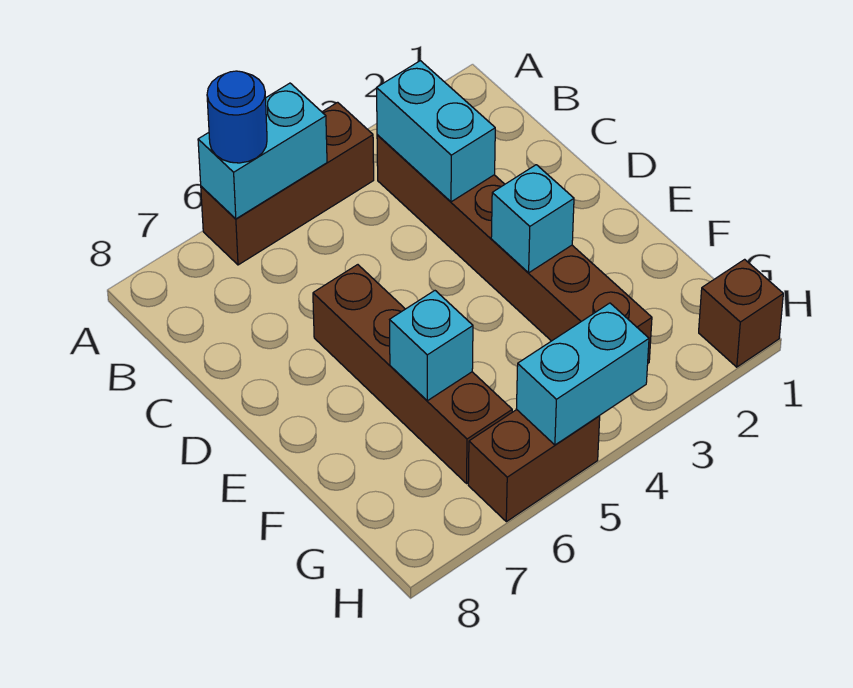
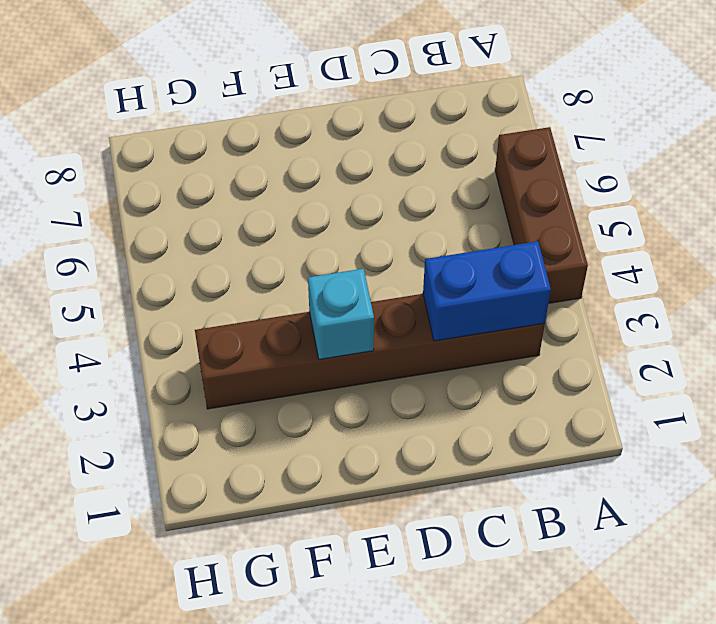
blue brick B3:C3 level 2 -> cyan brick B3:C3 level 2
none -> brown brick D6:G6 level 1
none -> brown brick H1 level 1

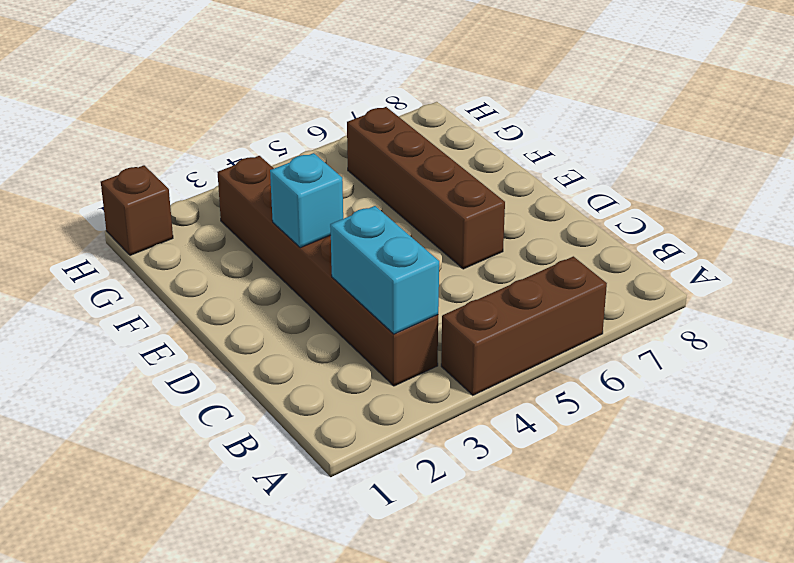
none -> brown brick H5:H6 level 1
none -> cyan brick A5:A6 level 2

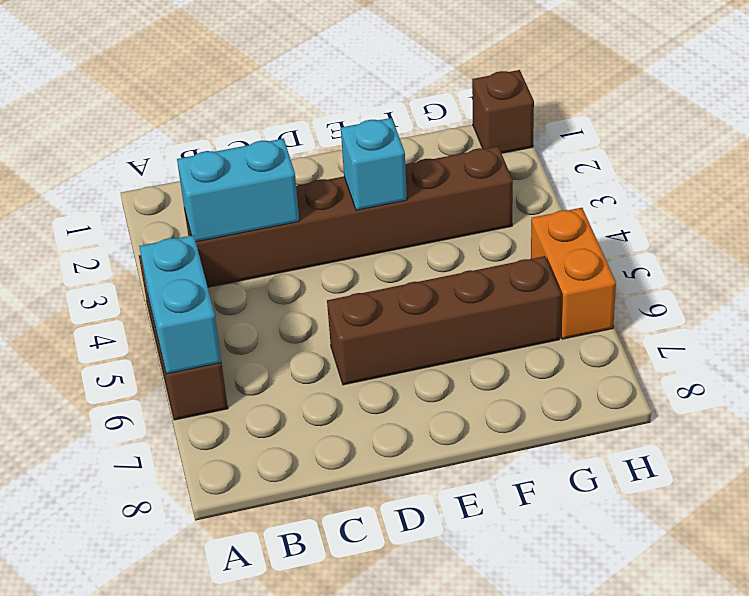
orange brick H5:H6 level 1 -> brown brick H5:H6 level 1
none -> cyan brick F6 level 2
none -> cyan brick H4:H5 level 2

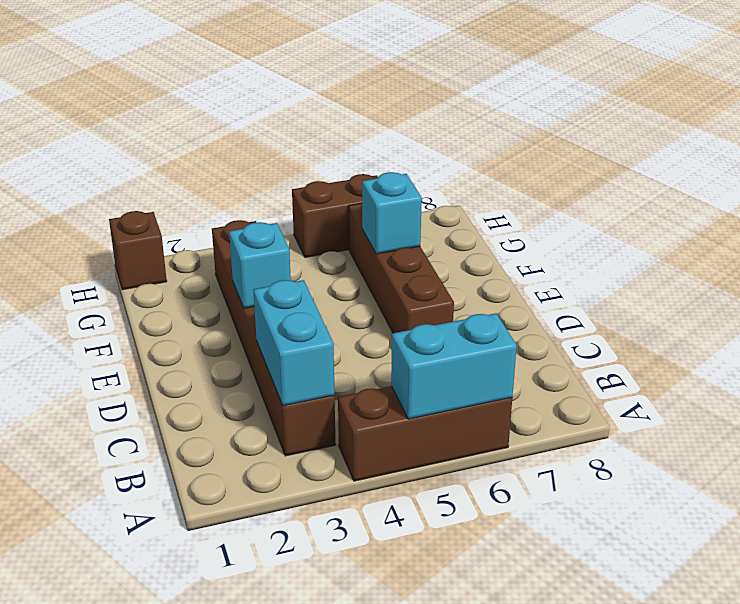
none -> cyan brick H4:H5 level 2
none -> blue round brick A6 level 3

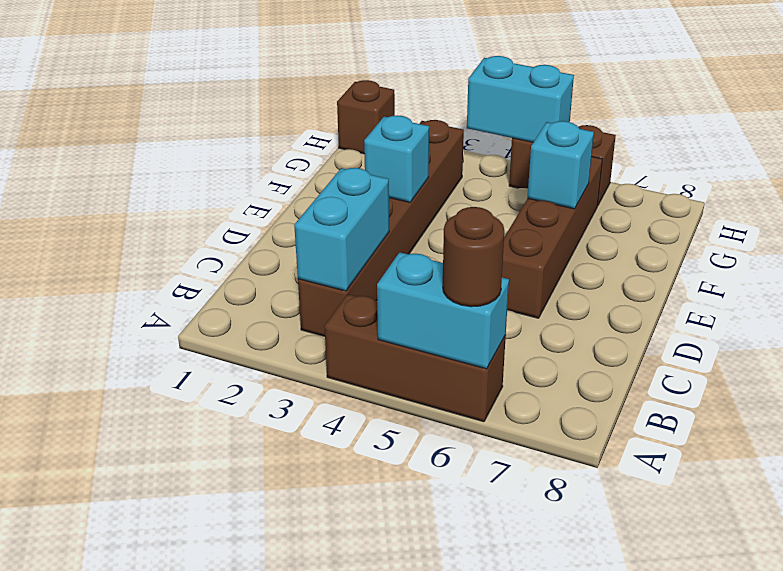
brown round brick A6 level 3 -> blue round brick A6 level 3

